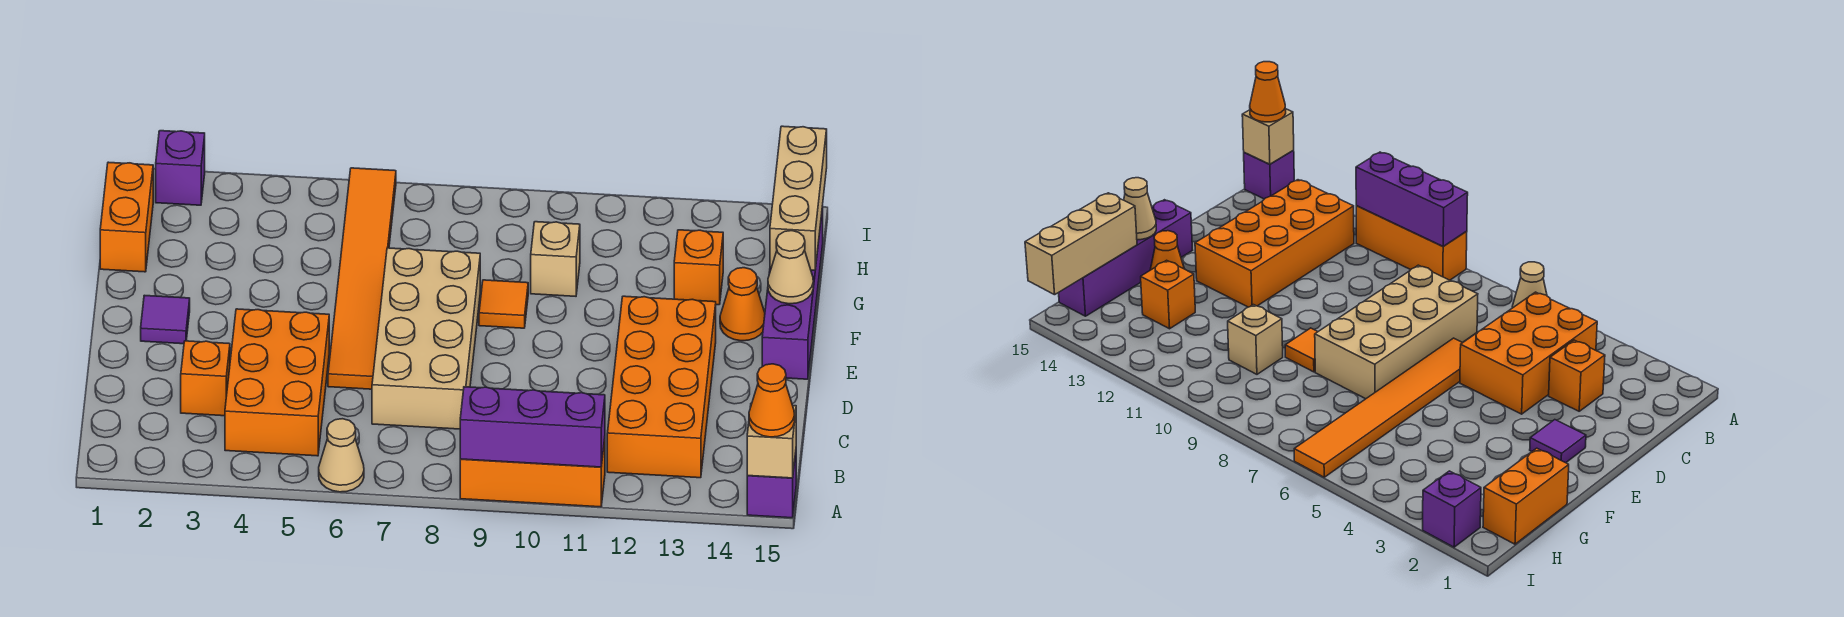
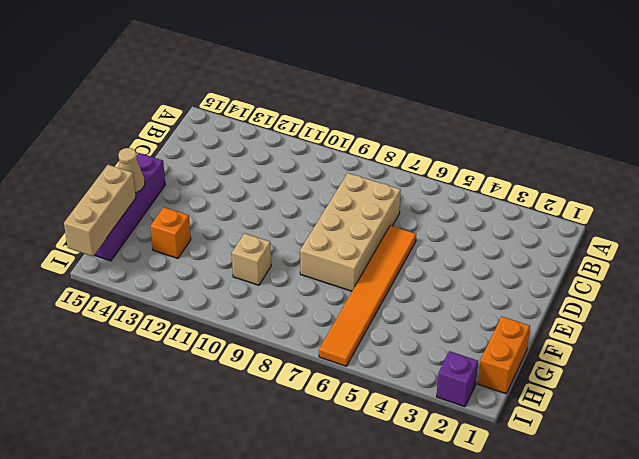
none -> tan cone A6 level 1
none -> orange brick A9:A11 level 1
none -> purple brick A15 level 1

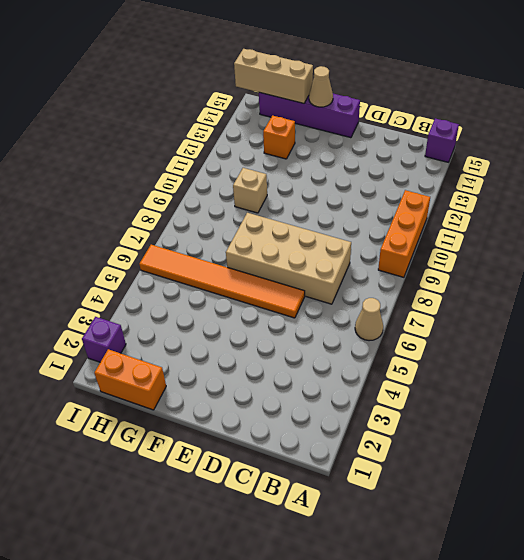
none -> orange brick B4:D5 level 1
none -> orange brick B12:E13 level 1
none -> orange brick C3 level 1

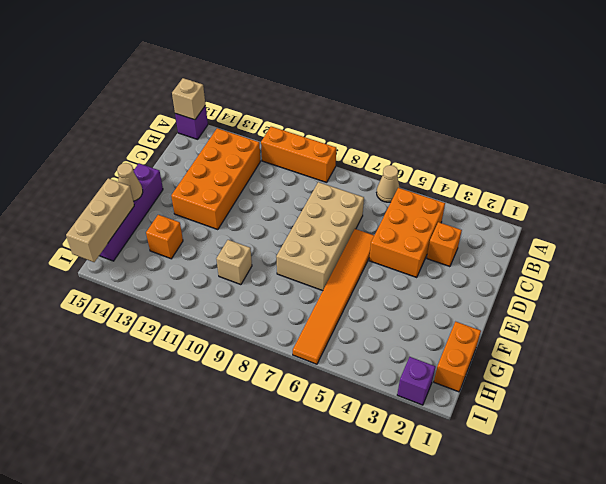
none -> purple tile E2 level 1
none -> orange tile F9 level 1
none -> orange cone F14 level 1

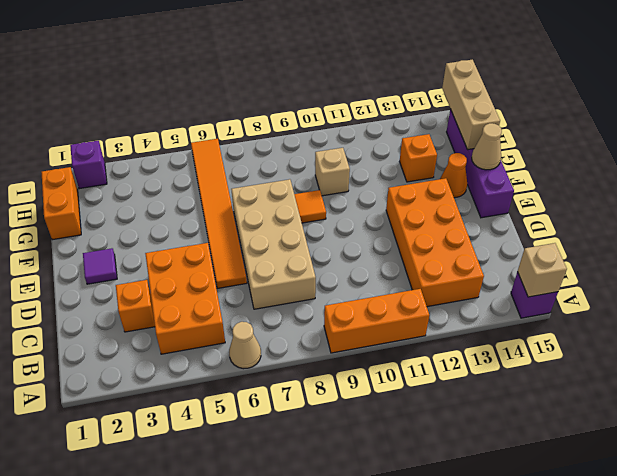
none -> purple brick A9:A11 level 2
none -> orange cone A15 level 3

